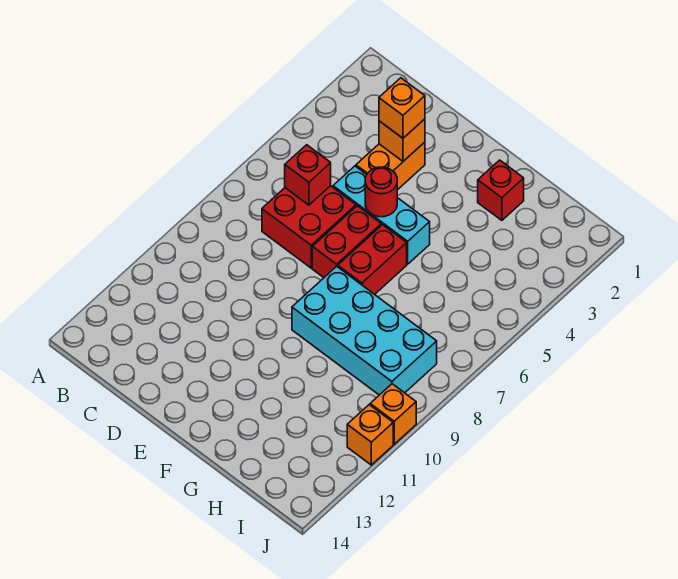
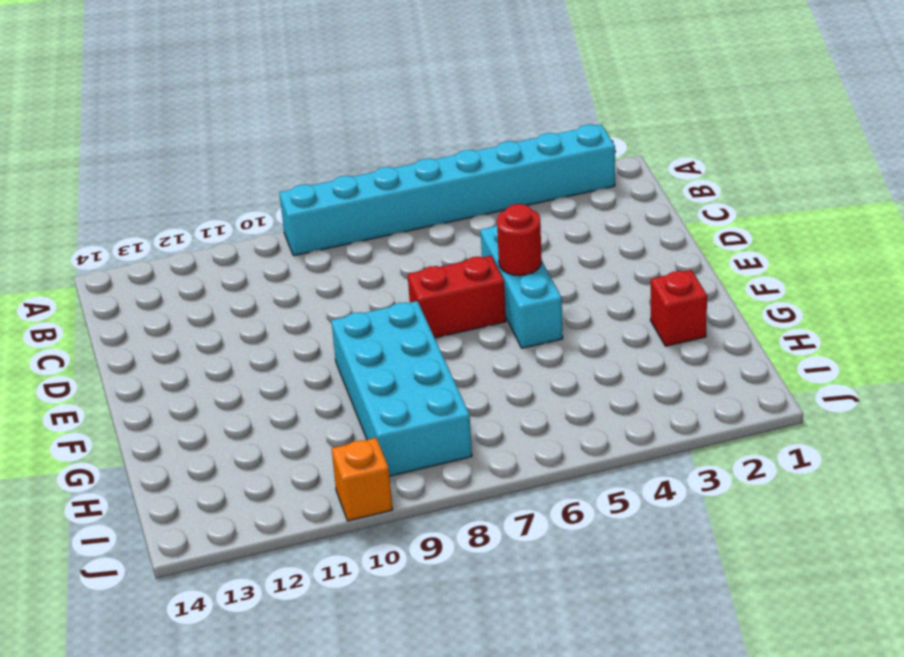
cyan brick A2:A9 level 1 -> none
none -> red brick C6:D7 level 1
none -> orange brick D3:D4 level 1
none -> red brick F6:F7 level 1

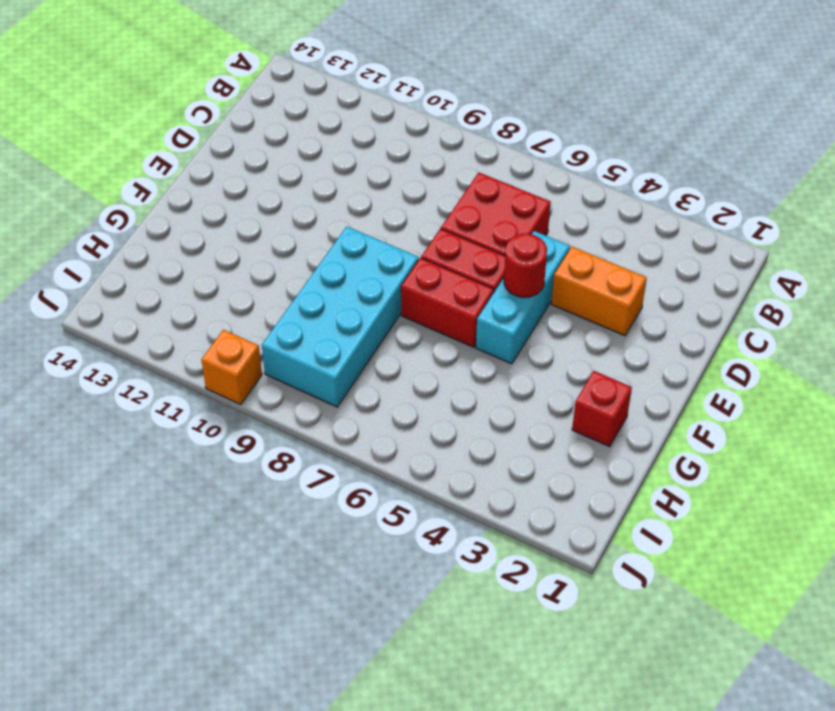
none -> orange brick J11 level 1
none -> red brick C6 level 2
none -> orange brick D3 level 2

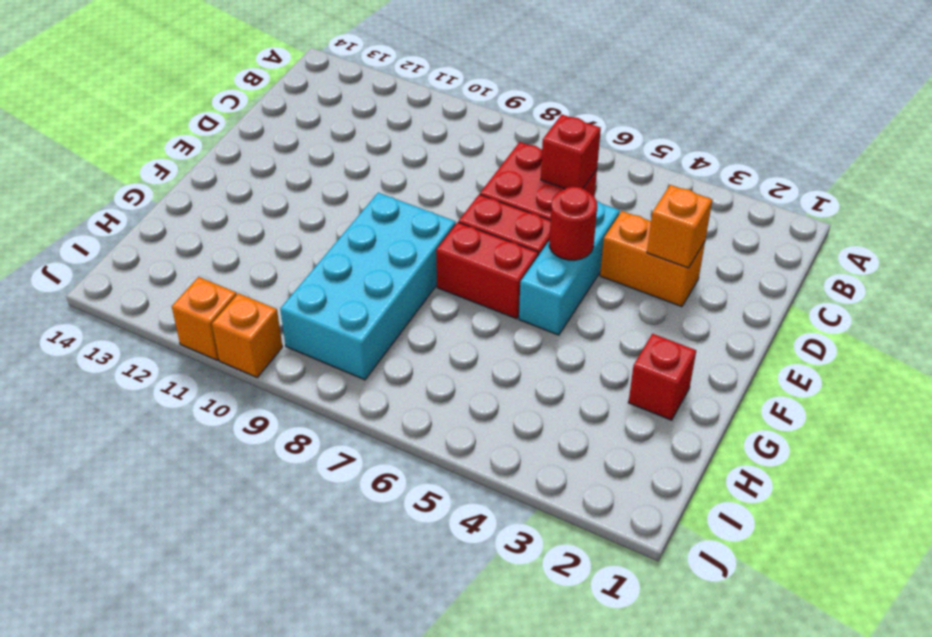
none -> orange brick D3 level 3

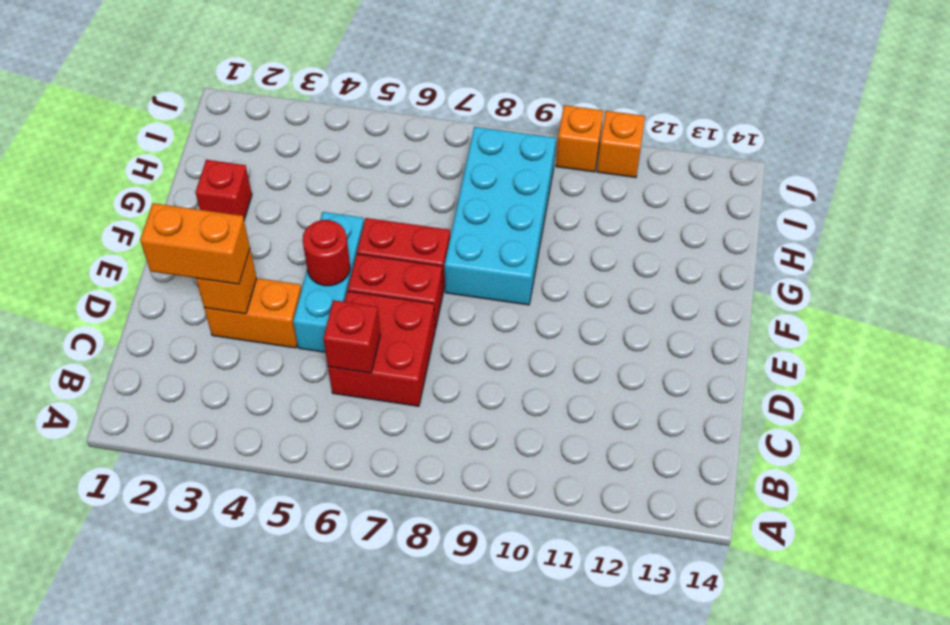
orange brick D2:D3 level 3 -> orange brick D3 level 3

